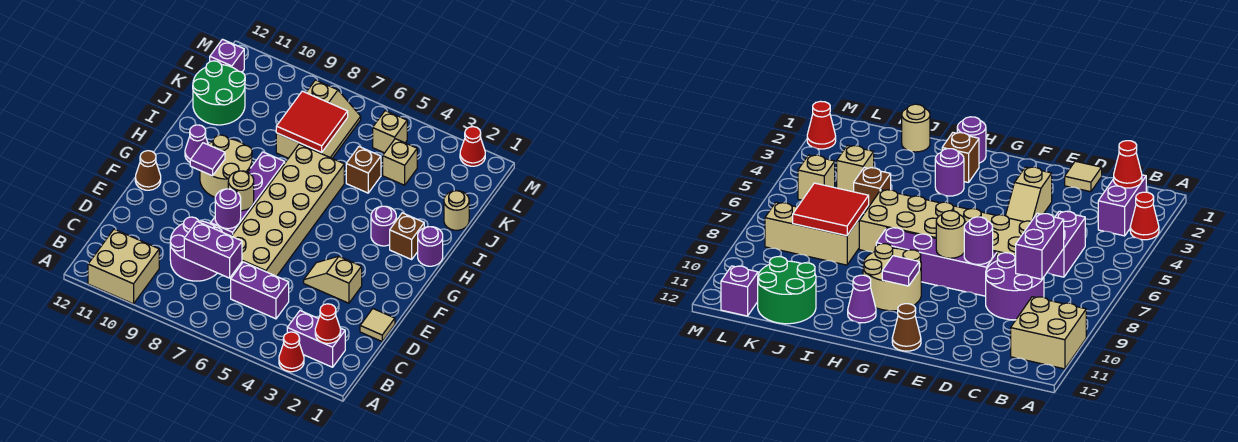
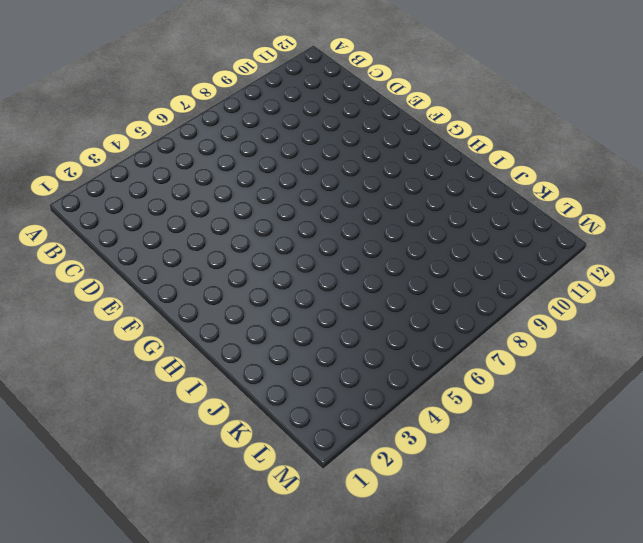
none -> red cone A3 level 1
none -> tan brick A10:B11 level 1
none -> purple brick B2:B3 level 1

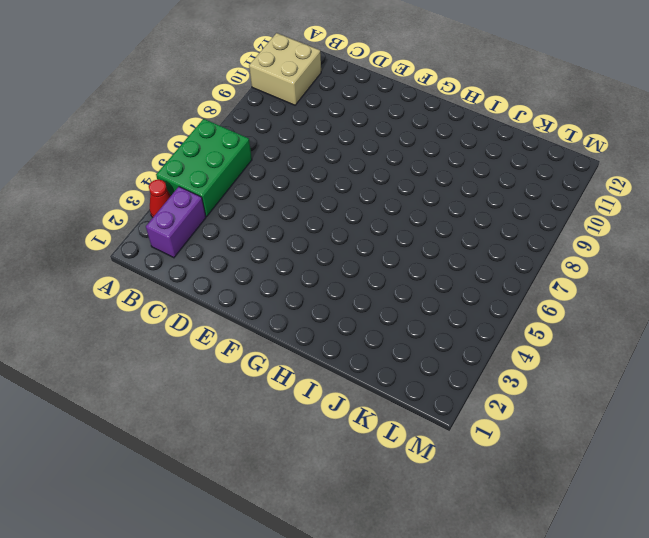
green brick A4:B6 level 1 -> none
none -> purple brick C5:C6 level 1
none -> purple round brick C8:D9 level 1
none -> tan tile D1 level 1

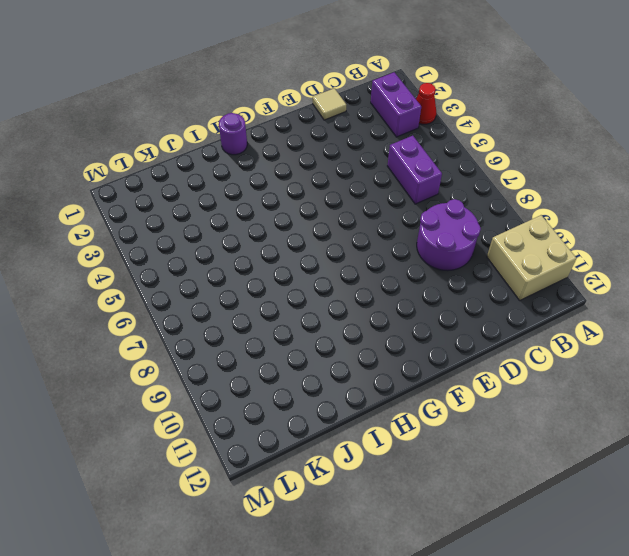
none -> tan brick D6:I7 level 1
none -> tan slope E3:E4 level 1 top 3
none -> purple brick E8:H8 level 1

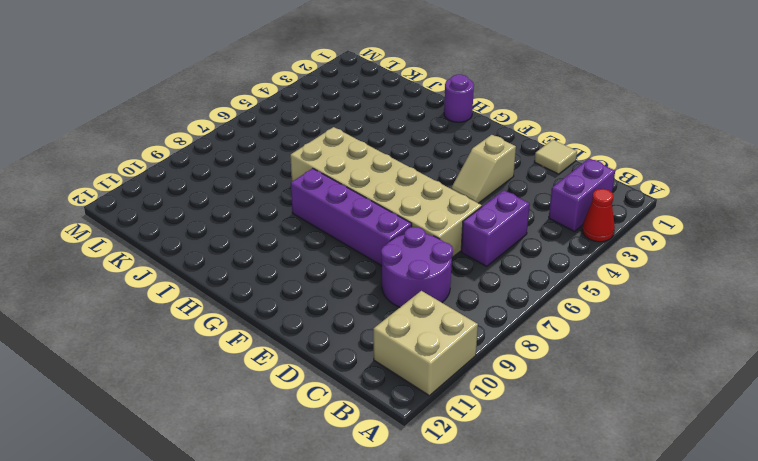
none -> brown cone F12 level 1
none -> tan round brick G9:H10 level 1
none -> brown brick H2 level 1

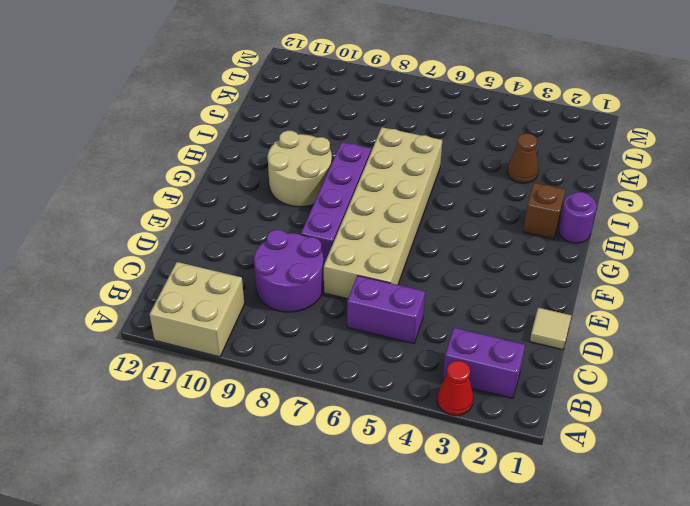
brown cone J3 level 1 -> brown cone F12 level 1
none -> tan slope E3:E4 level 1 top 3
none -> purple round brick H3 level 1
none -> purple cone H11 level 1

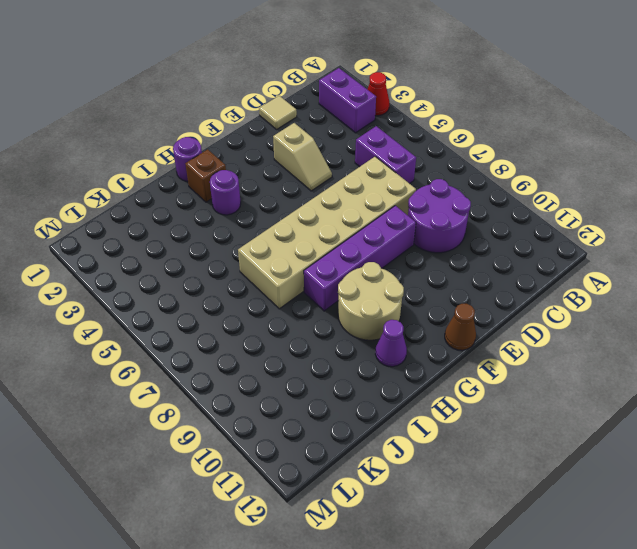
none -> tan brick A10:B11 level 1
none -> tan round brick J1 level 1
none -> brown brick J5 level 1

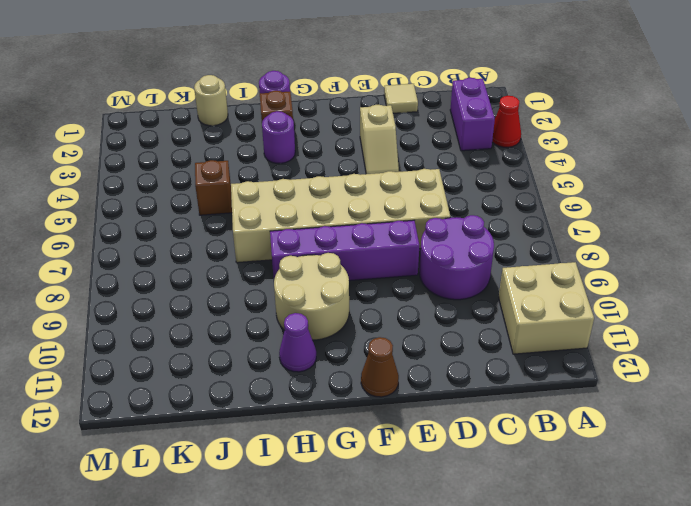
none -> purple brick C5:C6 level 1
none -> tan slope J7:L8 level 1 top 8
none -> green round brick J11:K12 level 1

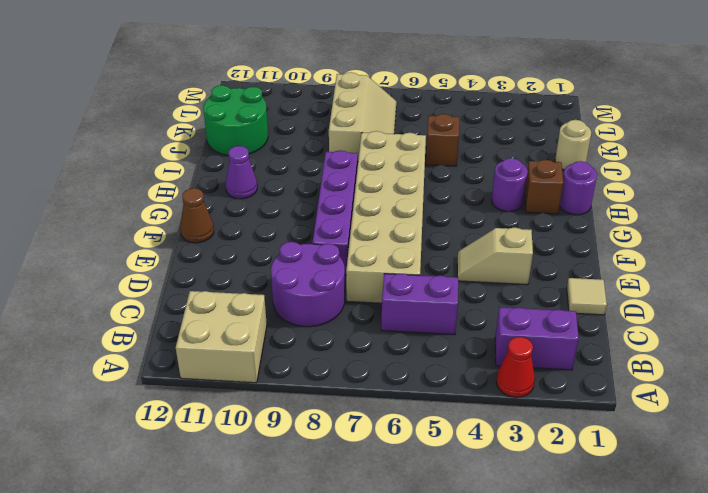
none -> tan round brick G9:H10 level 1
none -> tan brick K4 level 1
none -> tan brick L5 level 1

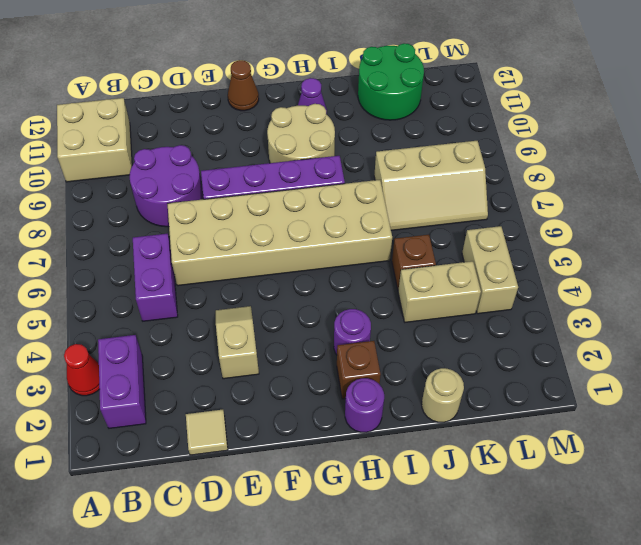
tan brick J4:K4 level 1 -> tan brick K4 level 1
tan brick L4:L5 level 1 -> tan brick L5 level 1
none -> purple brick L12 level 1
none -> red cone M2 level 1
none -> red cone B2 level 2

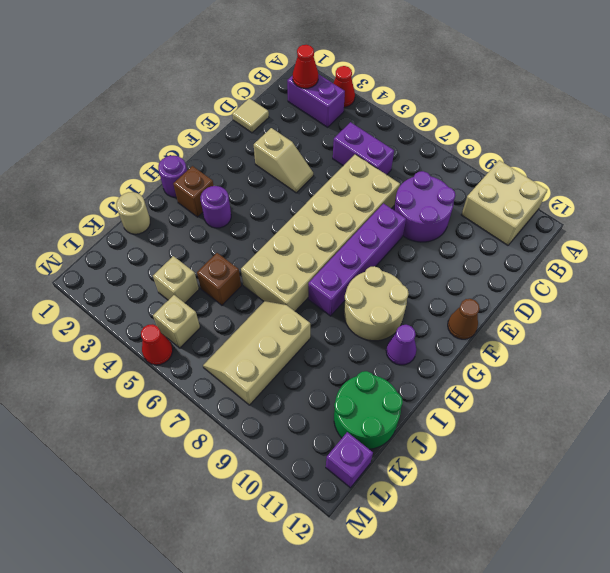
red cone M5 level 1 -> red cone M2 level 1
none -> purple brick C7:C8 level 2
none -> purple round brick E8 level 2
none -> tan round brick F8 level 2

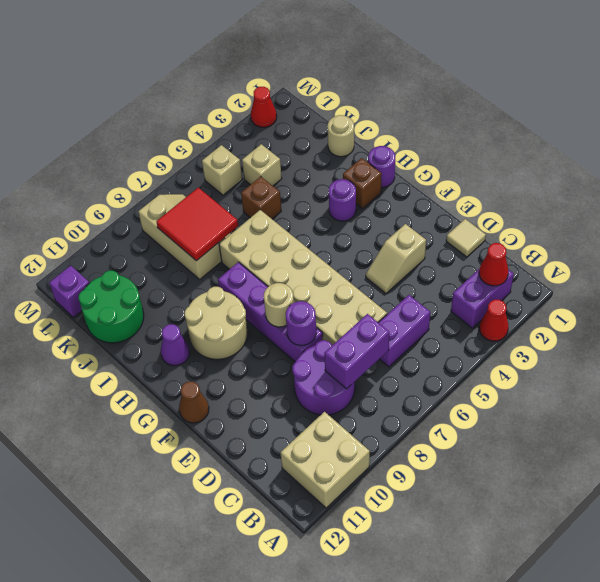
none -> purple tile G10 level 2

